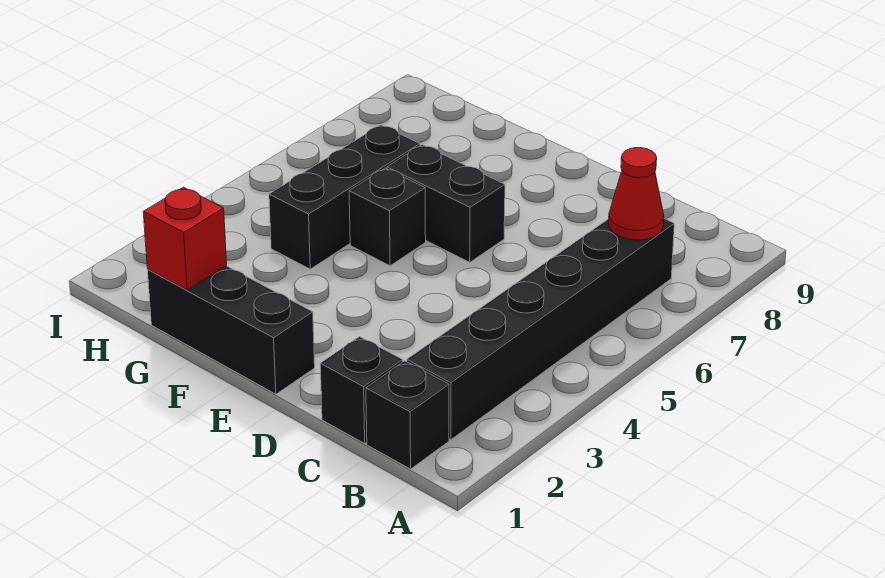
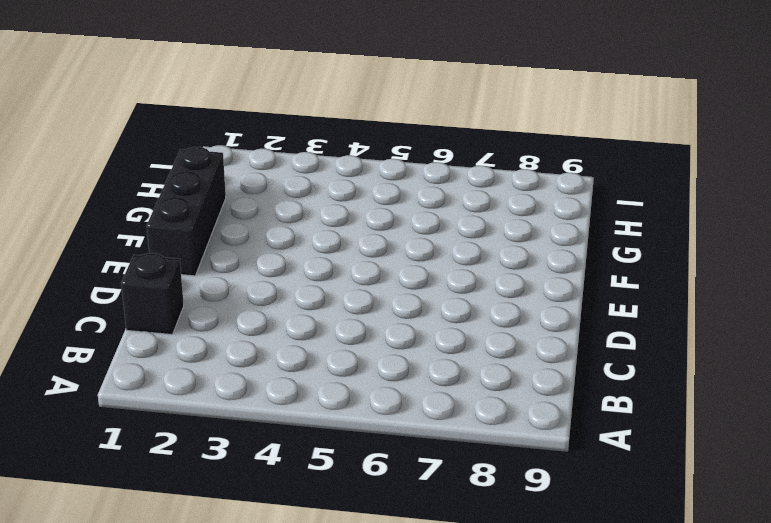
none -> black brick B1 level 1
none -> black brick B2:B7 level 1

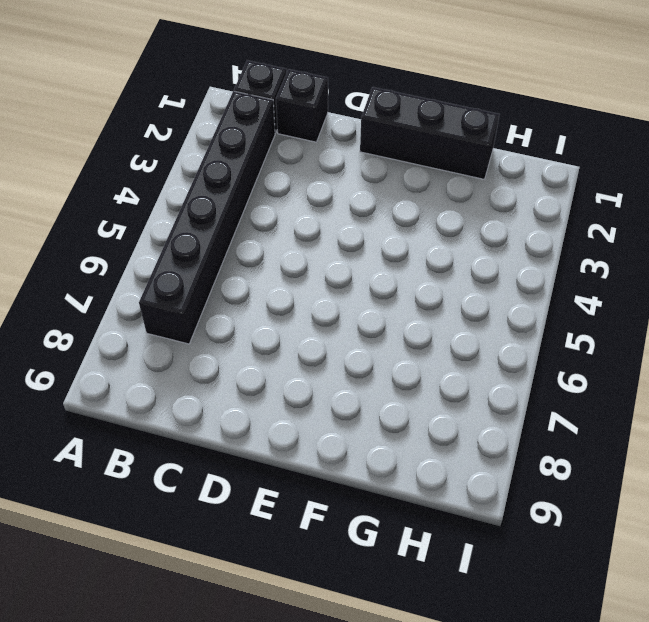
none -> black brick E6:F6 level 1
none -> black brick F5 level 1

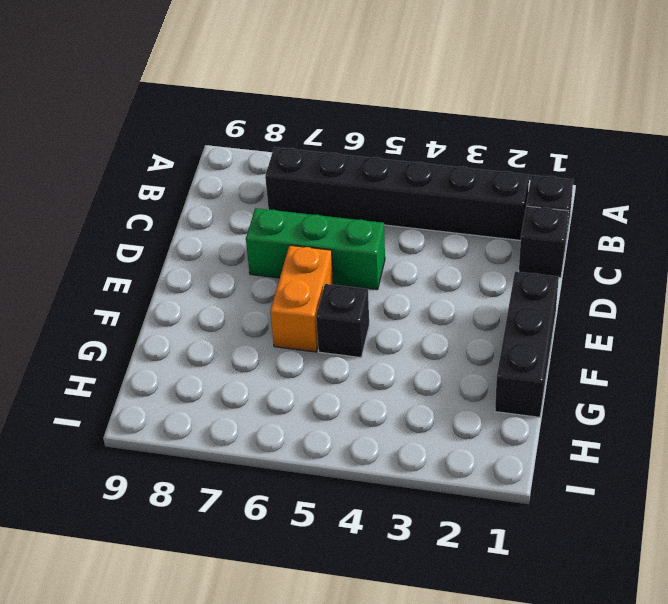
green brick D5:D7 level 1 -> none
orange brick E6:F6 level 1 -> black brick E6:F6 level 1
none -> black brick G4:G6 level 1
none -> red cone B7 level 2

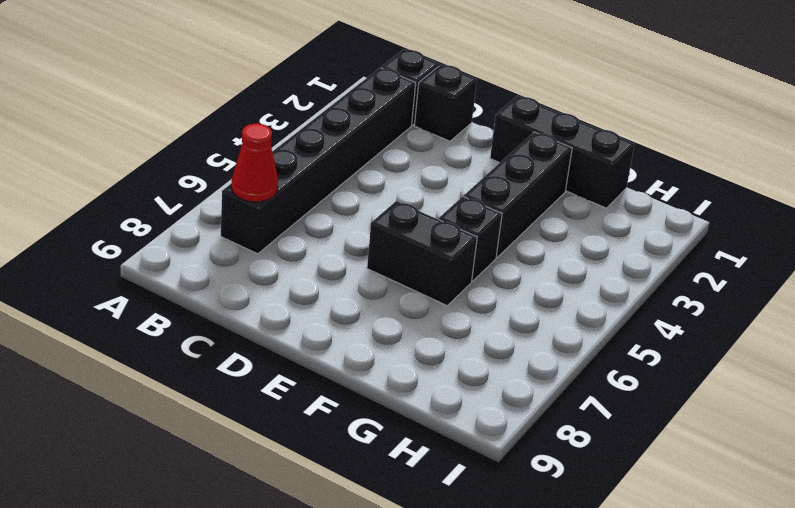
black brick F2:F4 level 1 -> black brick G4:G6 level 1
none -> red brick G1 level 2

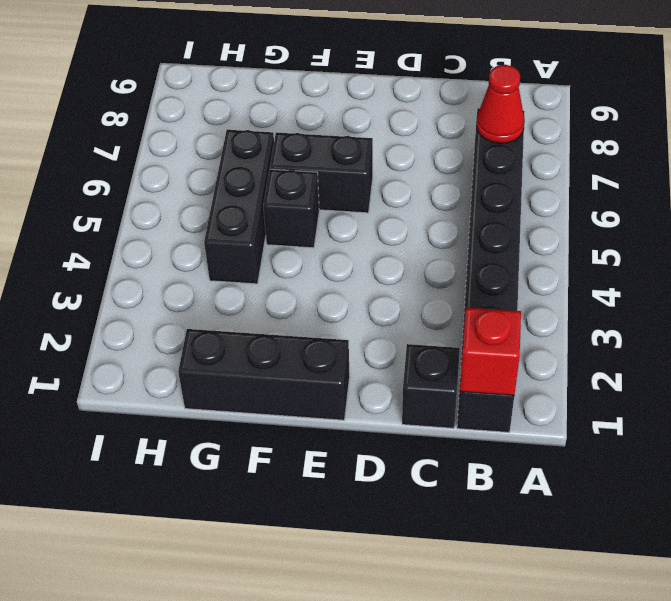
red brick B1 level 2 -> red brick G1 level 2

